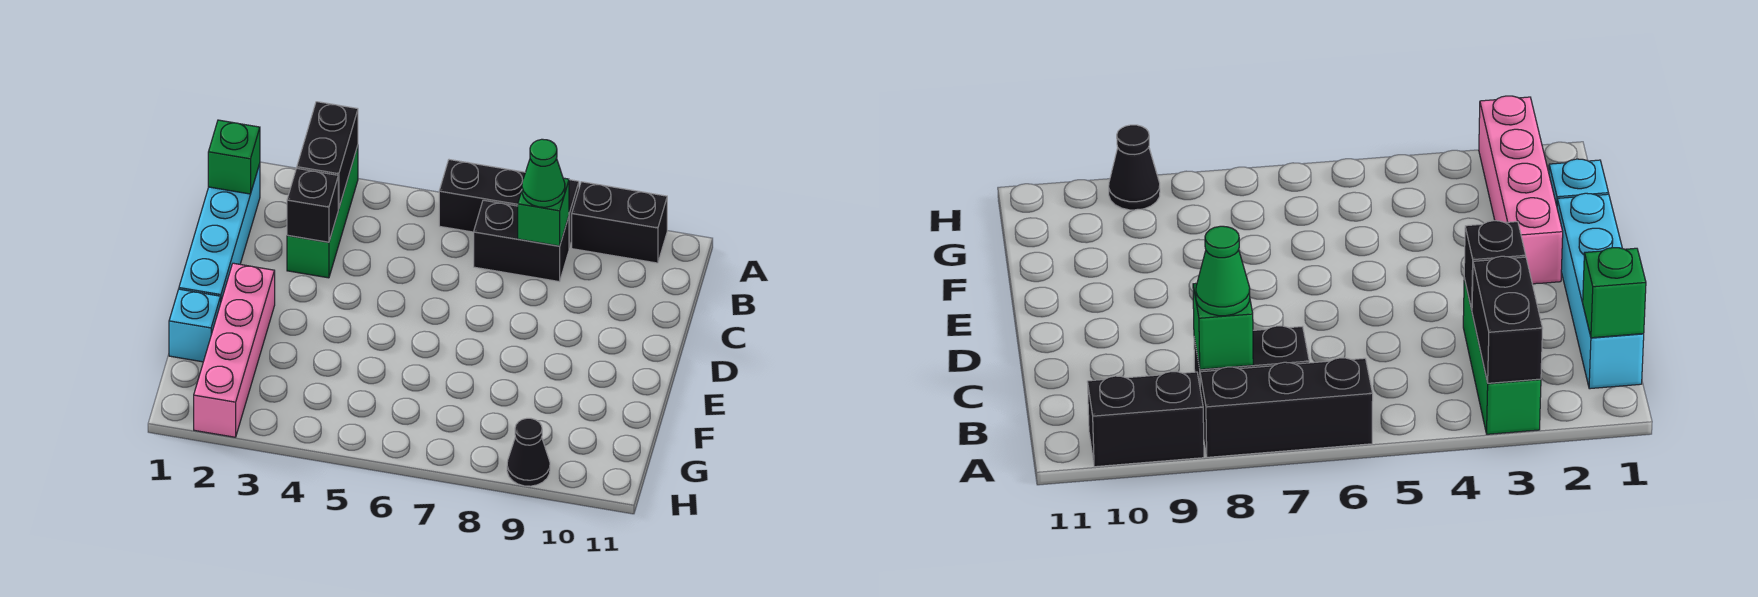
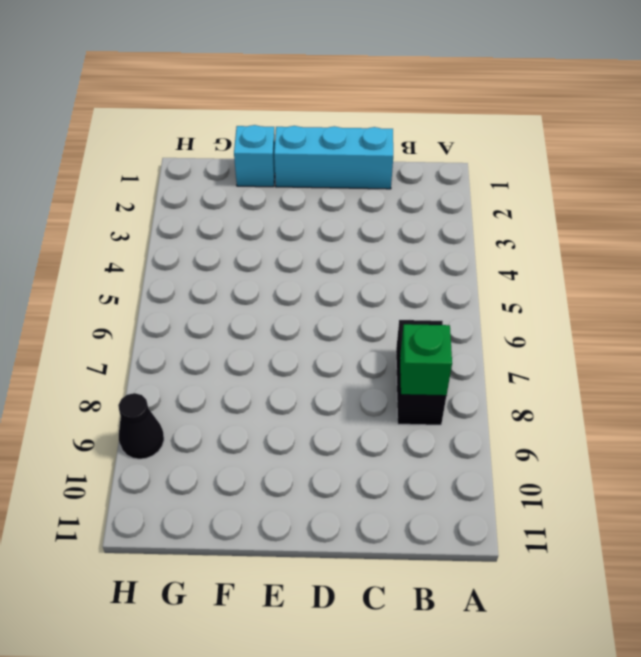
cyan brick C1:E1 level 1 -> cyan brick B1:E1 level 1
none -> green brick A3:C3 level 1
none -> black brick A6:A8 level 1
none -> black brick A9:A10 level 1

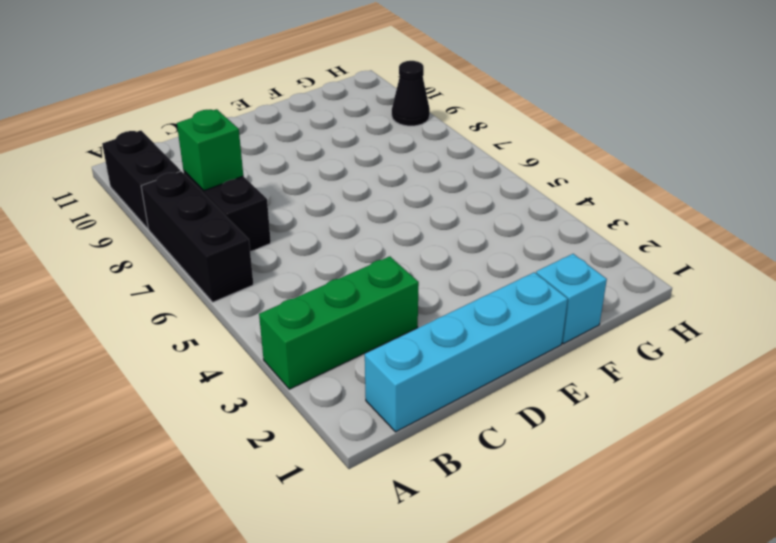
none -> pink brick E2:H2 level 1
none -> black brick A3:B3 level 2
none -> green brick B1 level 2

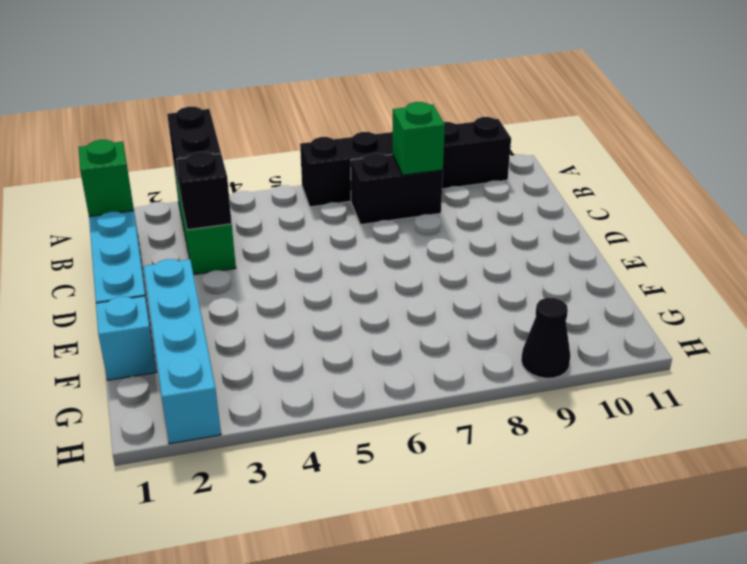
cyan brick E2:H2 level 1 -> pink brick E2:H2 level 1
none -> green cone B8 level 3

